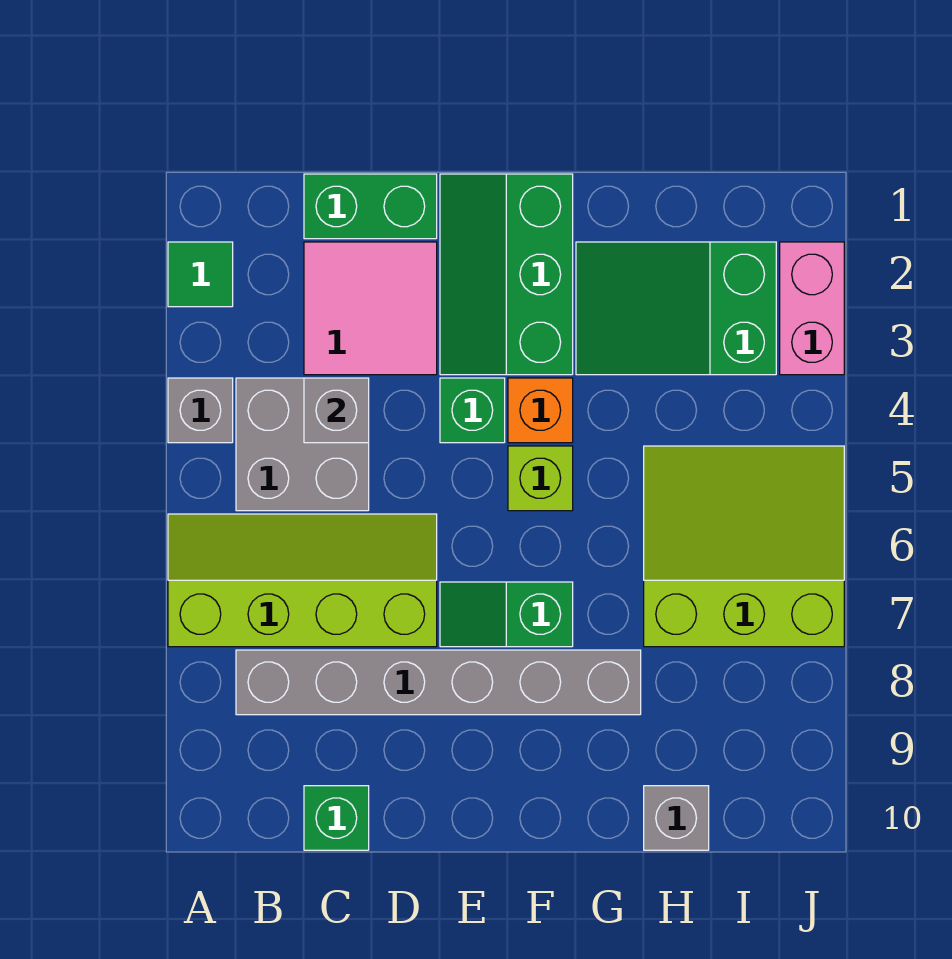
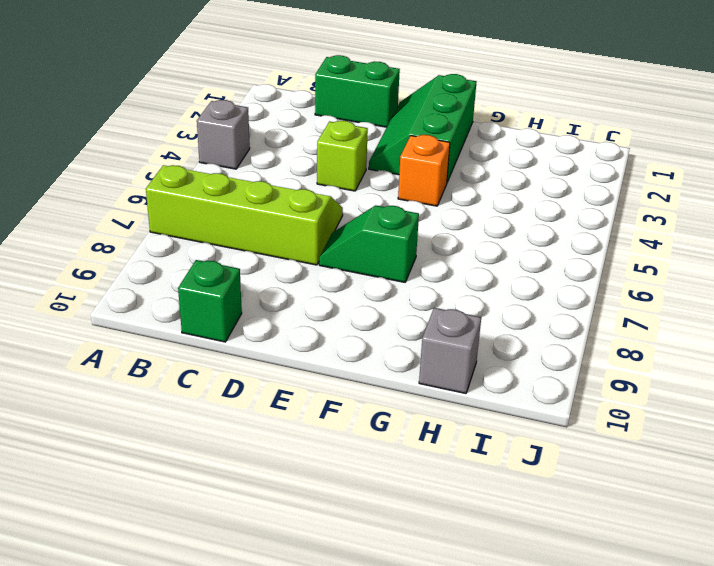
lime brick D4 level 1 -> lime brick F5 level 1
none -> green tile A2 level 1
none -> grey brick B4:C5 level 1
none -> grey brick B8:G8 level 1

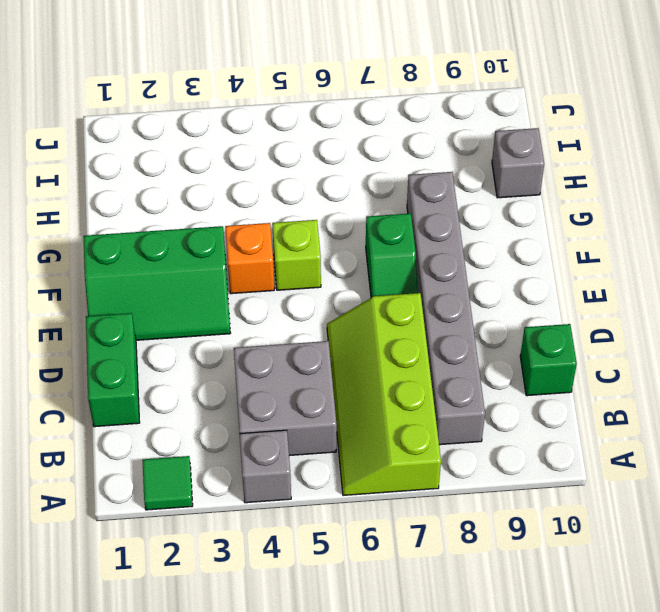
none -> pink tile C2:D3 level 1
none -> green brick E4 level 1
none -> green slope G2:I3 level 1 top I

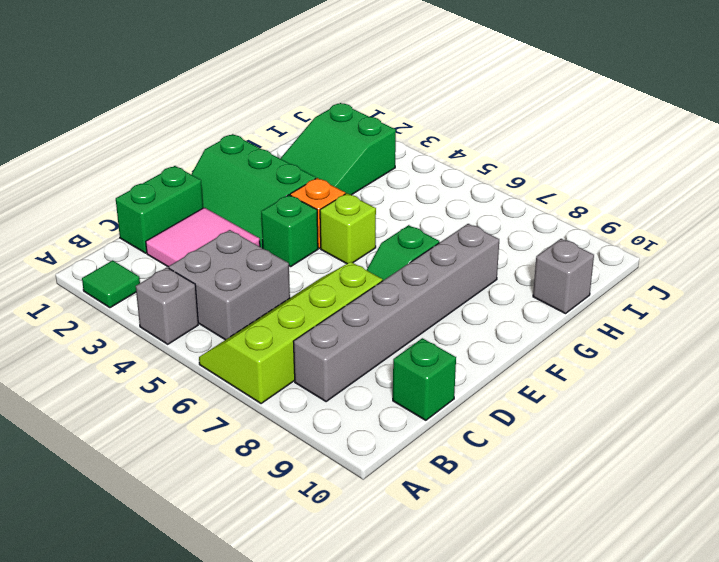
none -> lime slope H5:J7 level 1 top 7
none -> pink brick J2:J3 level 1
none -> grey brick C4 level 2

